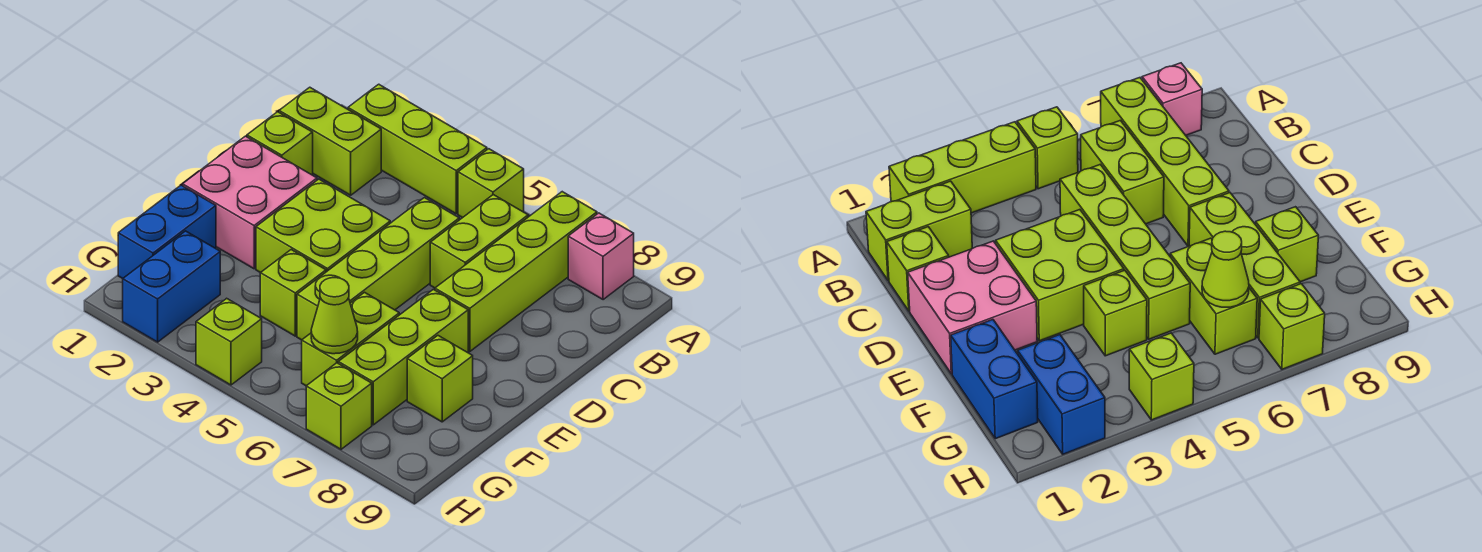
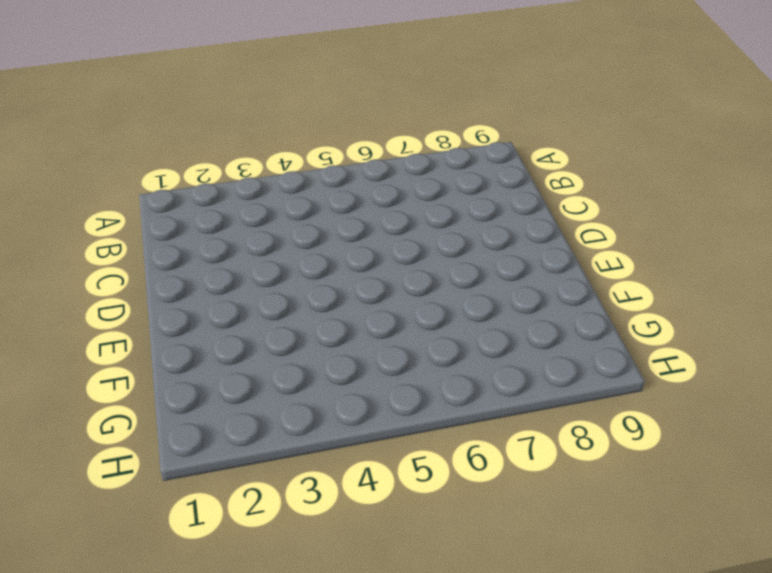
none -> lime brick A2:A4 level 1
none -> lime brick A5 level 1
none -> lime brick A7:D7 level 1

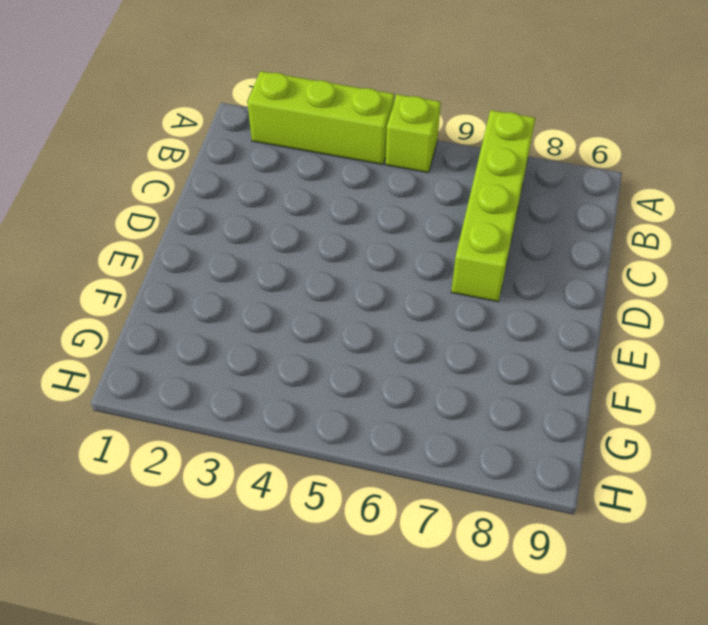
none -> pink brick A8 level 1
none -> lime brick B1:B2 level 1
none -> lime brick B6:C6 level 1

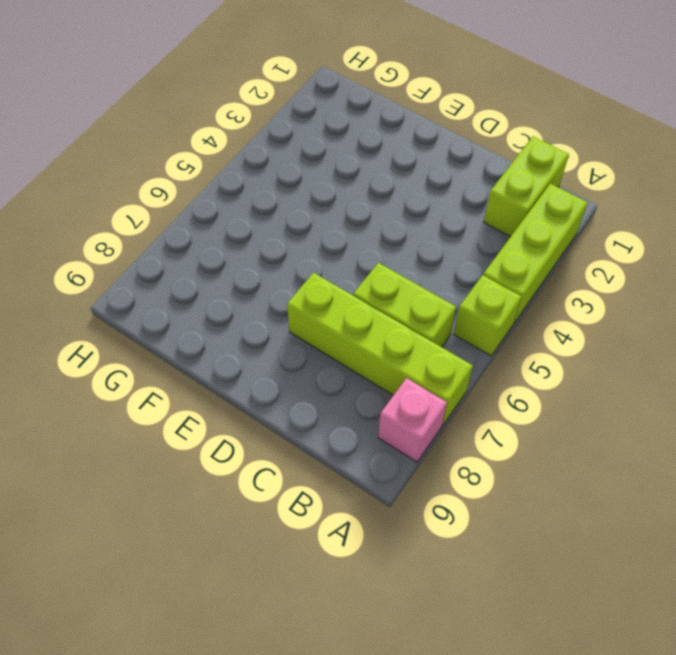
none -> lime brick C1 level 1
none -> lime brick C5:F5 level 1
none -> pink brick D1:E2 level 1

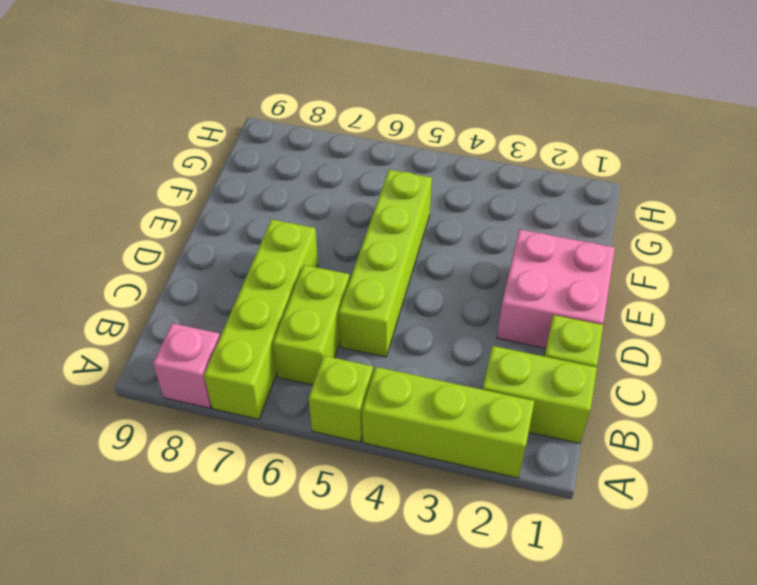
none -> lime brick D3:E4 level 1
none -> lime brick E7:G7 level 1
none -> blue brick F1:G1 level 1

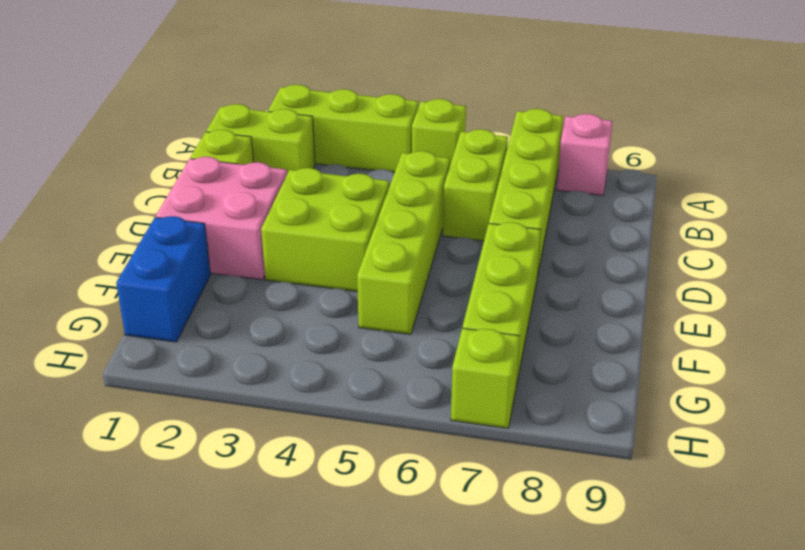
none -> lime brick F4 level 1
none -> lime brick F6:G6 level 1
none -> lime brick F8 level 1

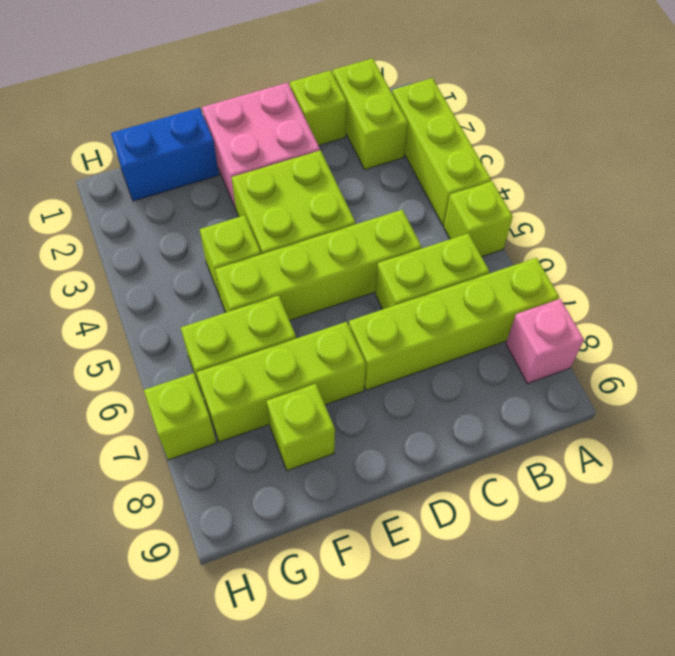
none -> blue brick G2:H2 level 1
none -> lime brick H4 level 1
none -> lime cone G6 level 2

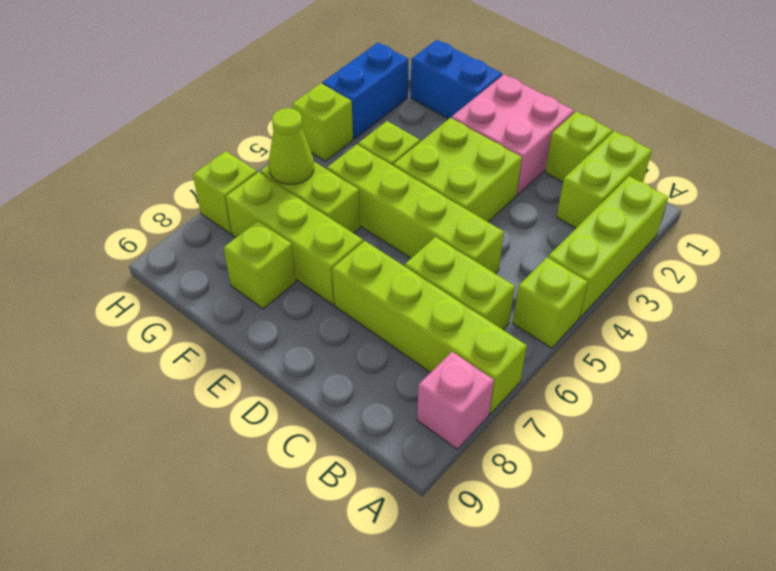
blue brick H2:H3 level 1 -> blue brick G2:H2 level 1

